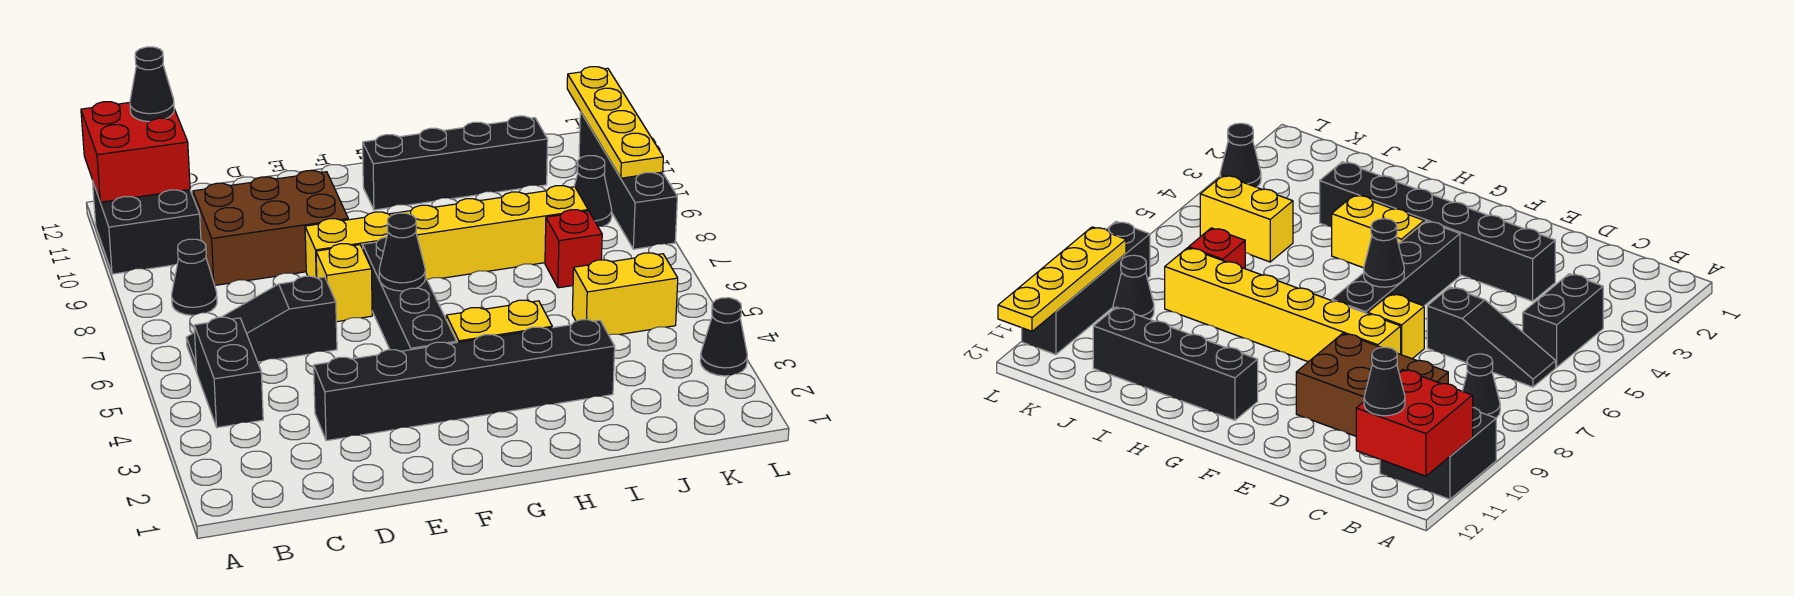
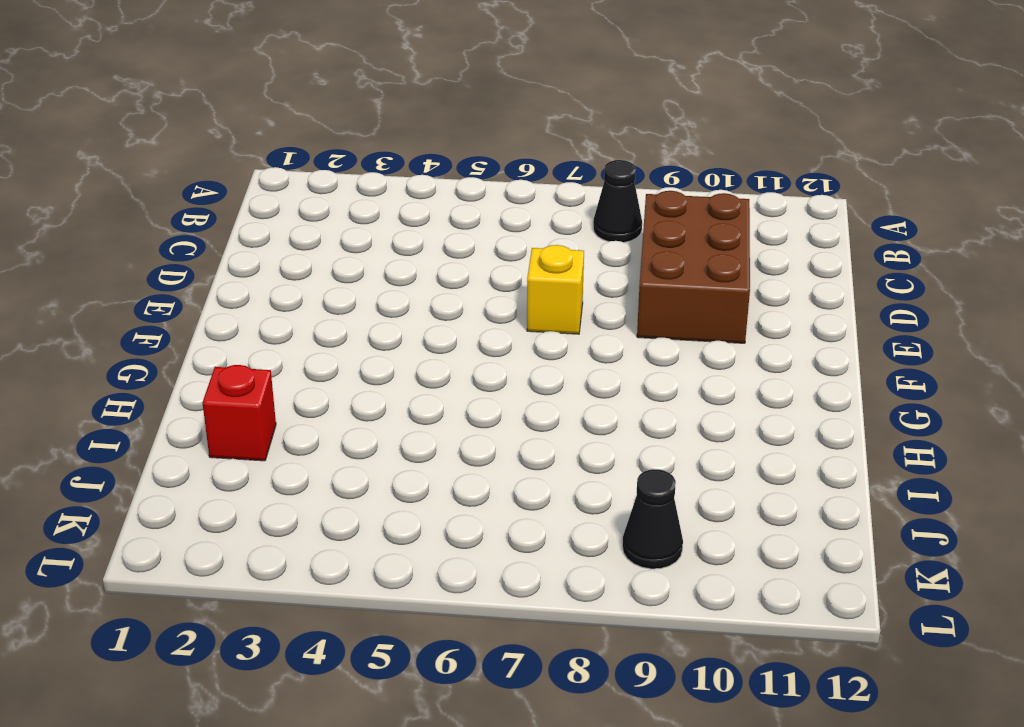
red brick I2 level 1 -> red brick J7 level 1
none -> black brick A10:B11 level 1
none -> black brick B4:B5 level 1
none -> black slope B6:D6 level 1 top D

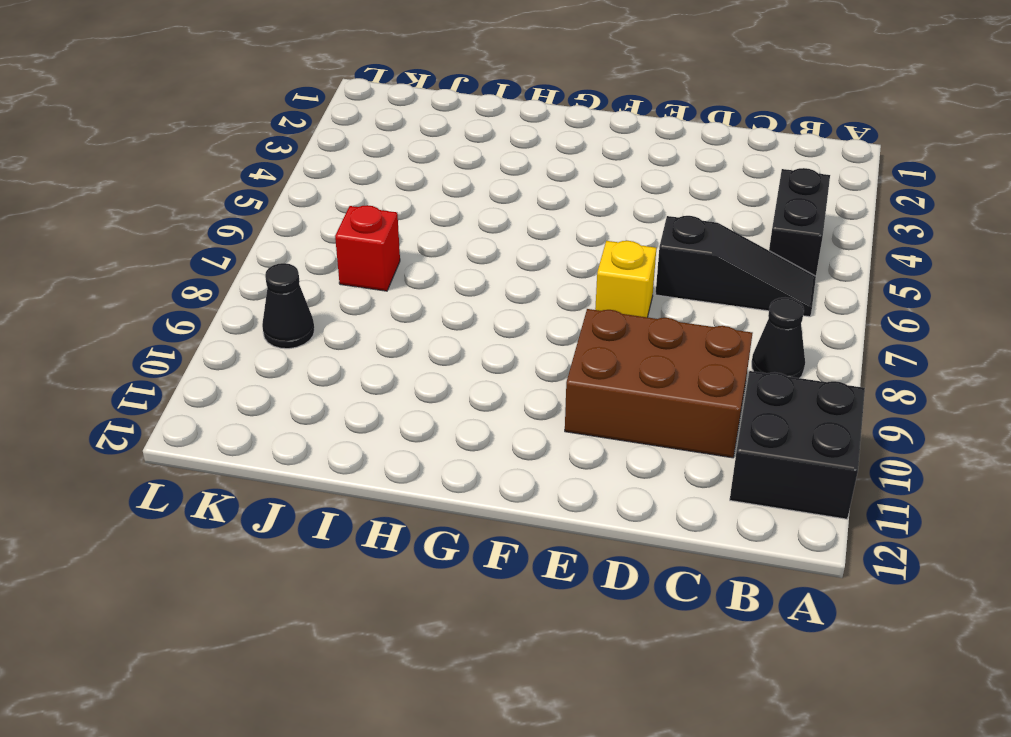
none -> black brick D3:I3 level 1
none -> yellow brick E8:J8 level 1
none -> black brick F4:F7 level 1

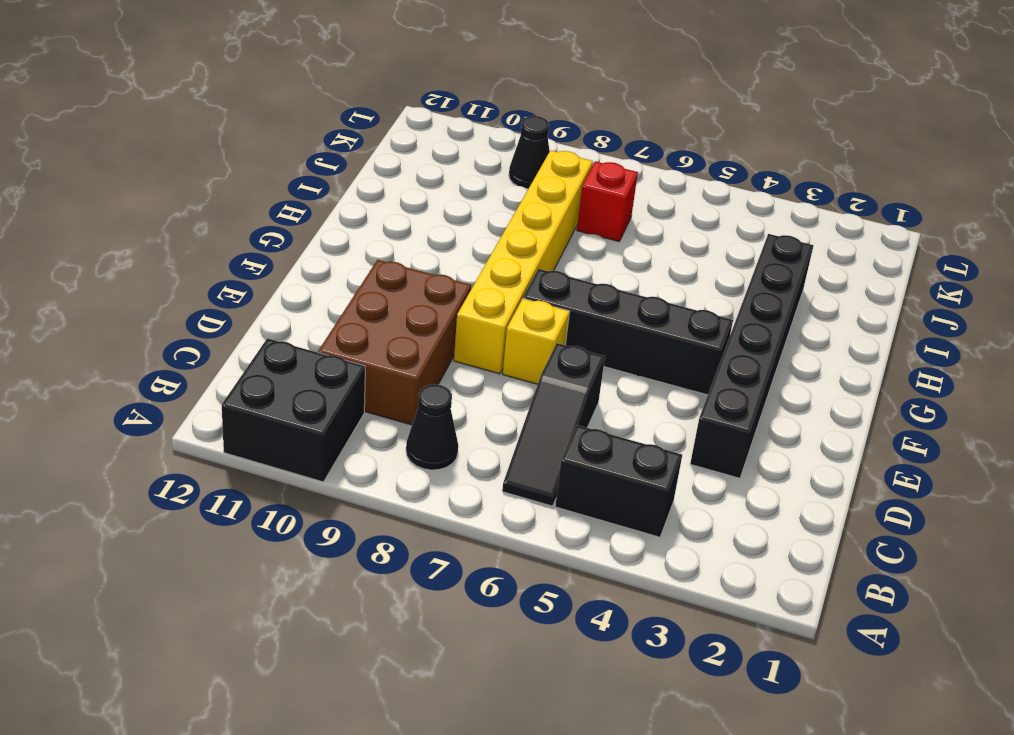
none -> yellow brick G4:H4 level 1
none -> black brick G11:J11 level 1
none -> yellow brick J5:K5 level 1

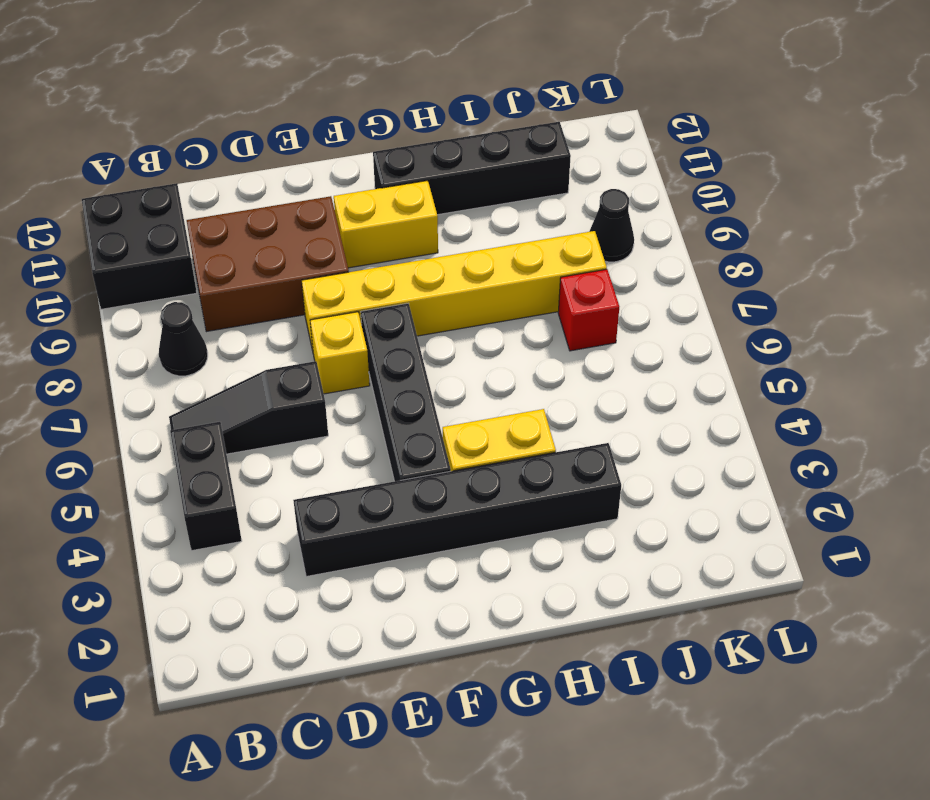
yellow brick F10:G10 level 1 -> yellow brick J5:K5 level 1
none -> black cone L3 level 1
none -> black brick L8:L11 level 1
none -> red brick A11:B12 level 2

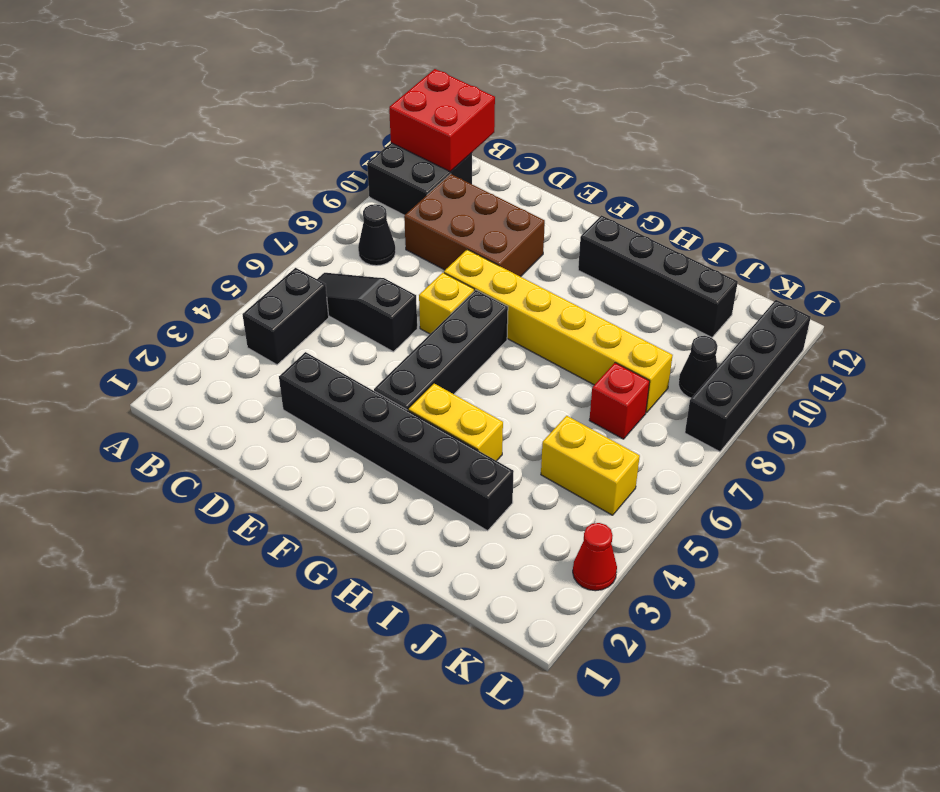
red cone L3 level 1 -> black cone L3 level 1
none -> black cone F6 level 2
none -> yellow plate L9:L12 level 2
none -> black cone B12 level 3

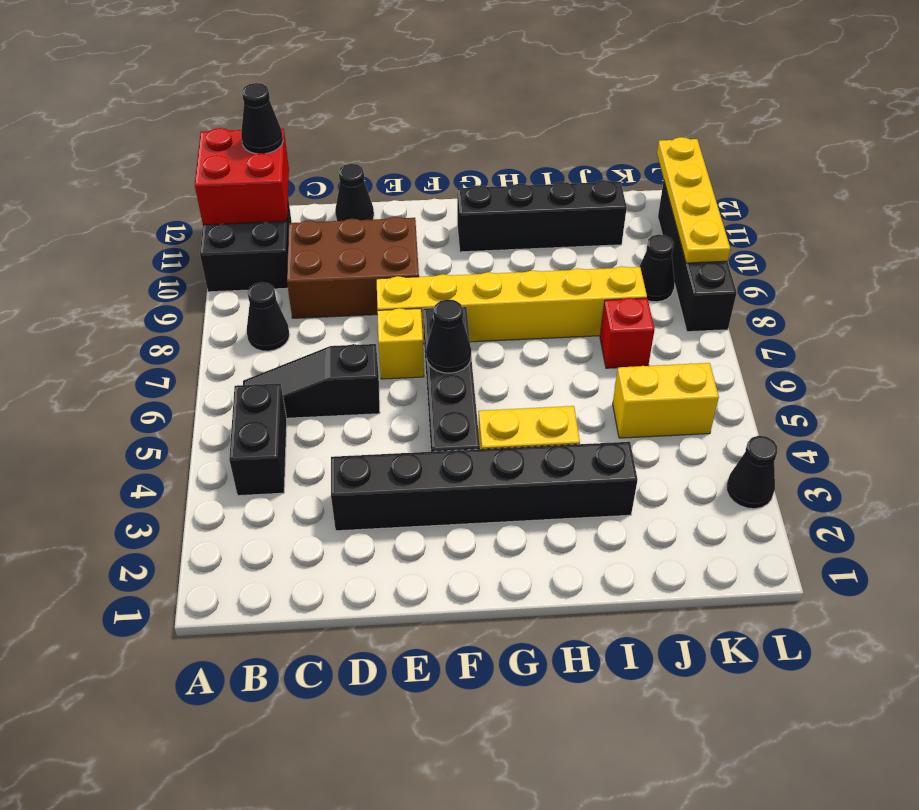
black cone D12 level 1 -> none

